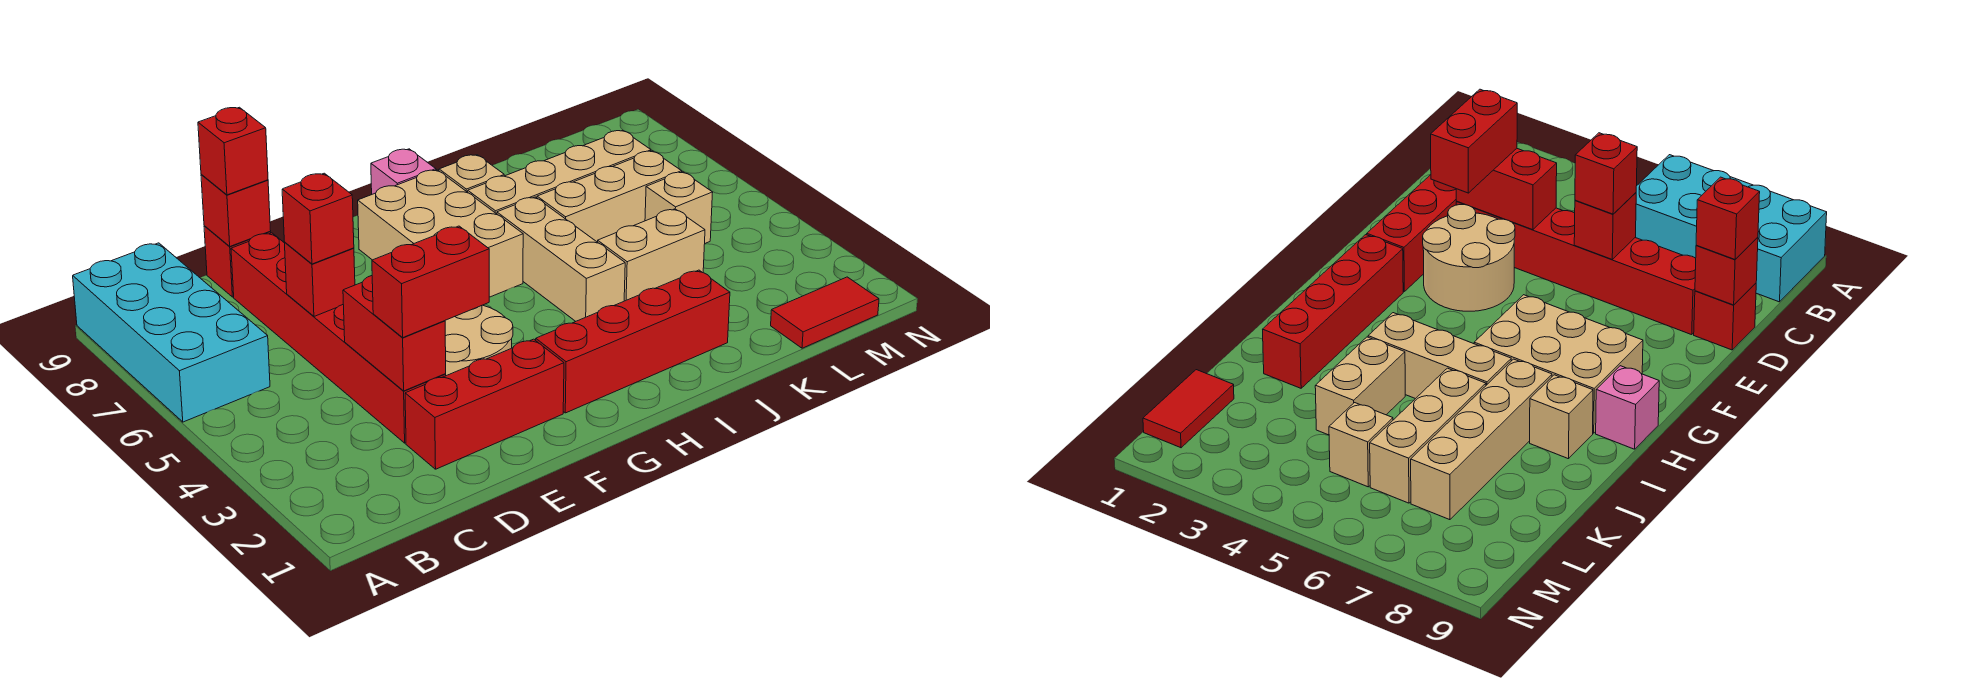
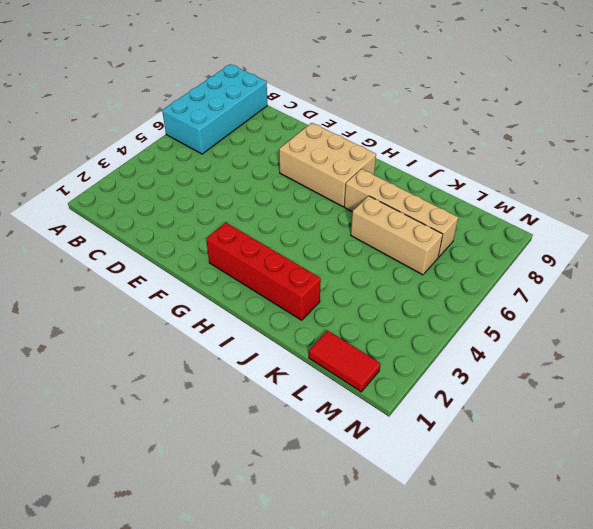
tan brick F7:H8 level 1 -> tan brick G6:H8 level 1
none -> red brick D2:F2 level 1
none -> red brick D3:D8 level 1
none -> red brick D9 level 1

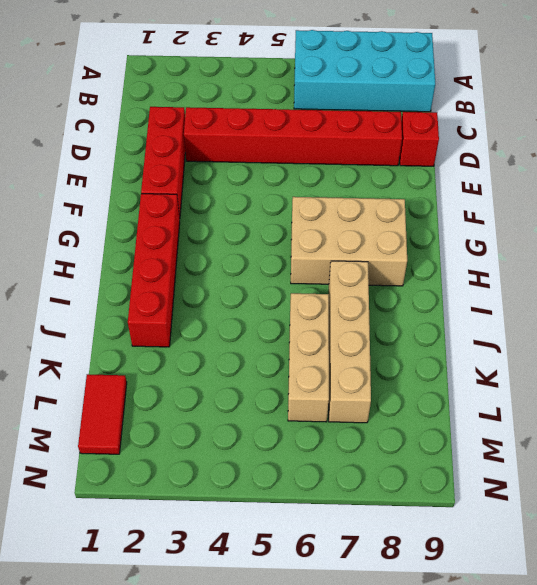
none -> tan round brick E3:F4 level 1
none -> pink brick H9 level 1
none -> tan brick I4:I6 level 1

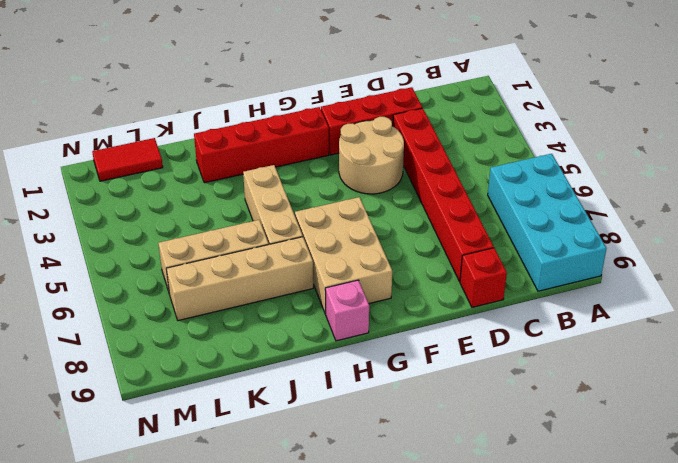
none -> tan brick I8 level 1
none -> tan brick J4:K4 level 1
none -> tan brick L5 level 1

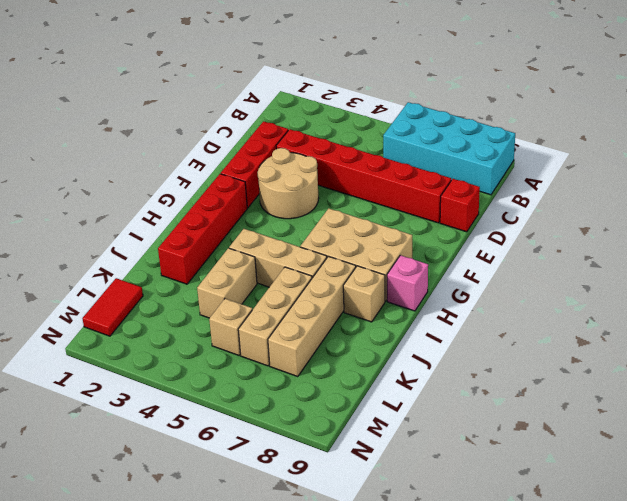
none -> red brick D3:D4 level 2
none -> red brick D6 level 2
none -> red brick D9 level 2

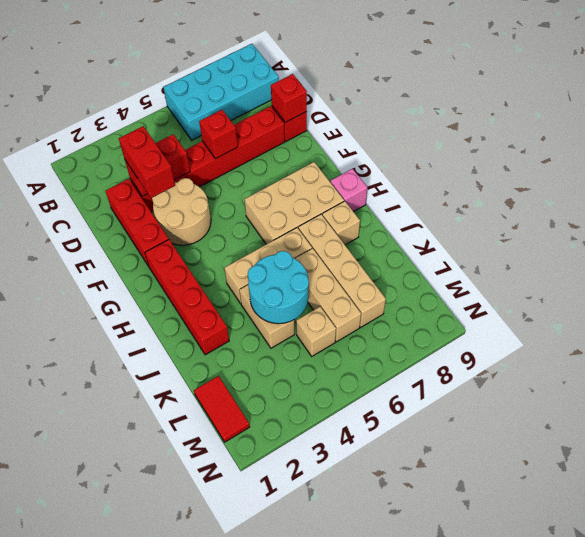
cyan round brick J4:K5 level 2 -> none
none -> red brick D6 level 3
none -> red brick D9 level 3

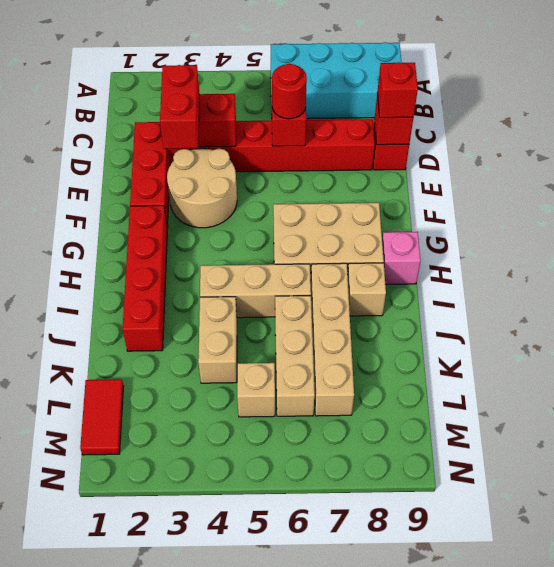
red round brick D6 level 3 -> red brick D6 level 3

